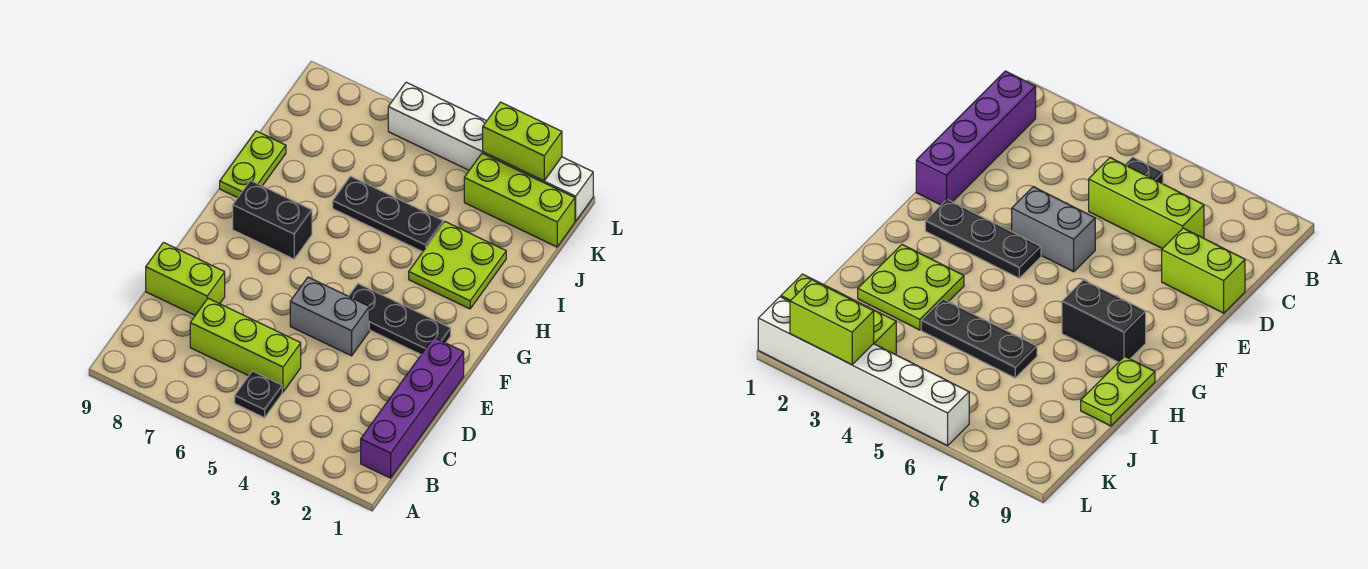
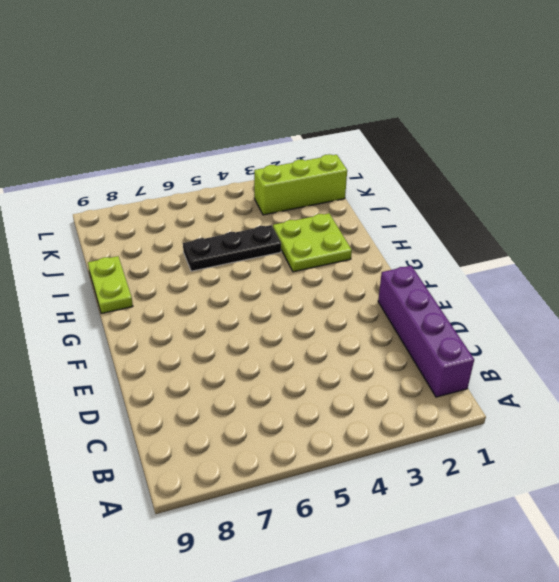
none -> black plate B5 level 1
none -> lime brick C5:C7 level 1
none -> lime brick D8:D9 level 1

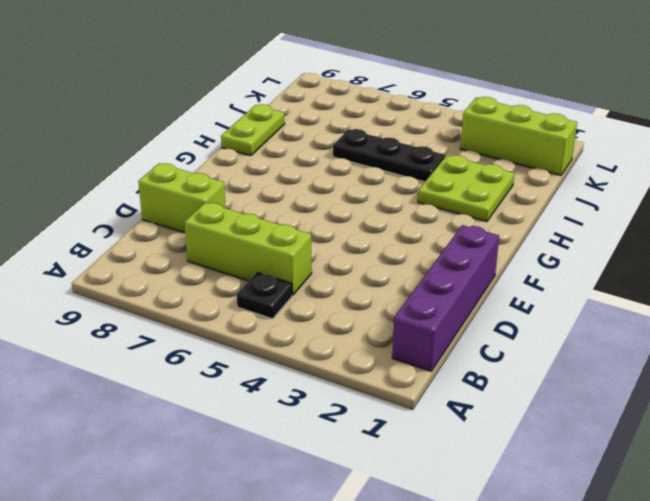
none -> grey brick E4:E5 level 1
none -> black plate F2:F4 level 1
none -> black brick G7:G8 level 1

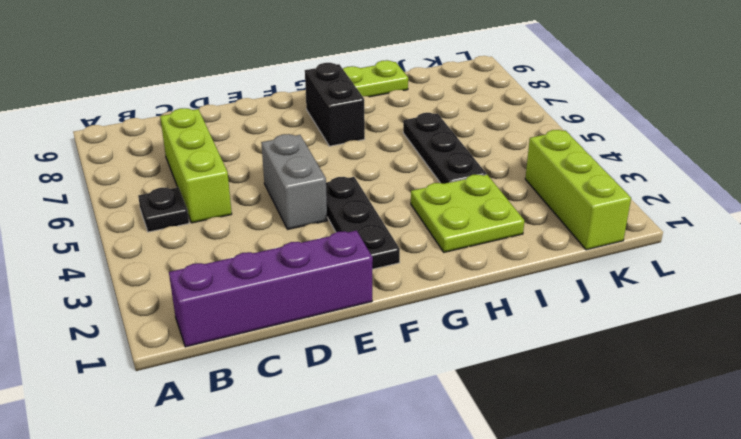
none -> lime brick D8:D9 level 1
none -> white brick L1:L6 level 1
none -> lime brick L2:L3 level 2

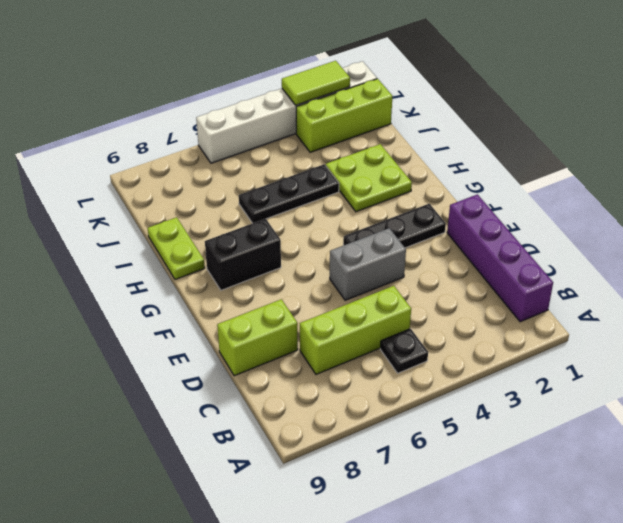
lime tile L2:L3 level 2 -> lime brick L2:L3 level 2

